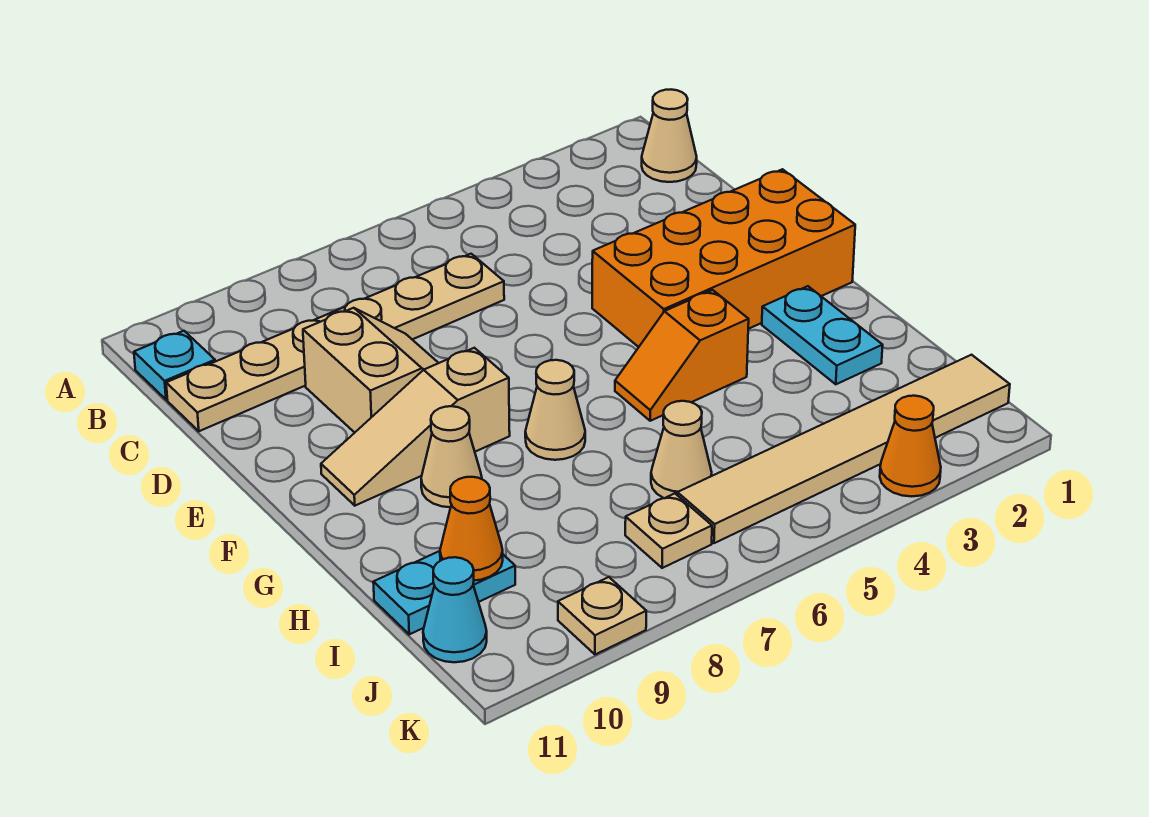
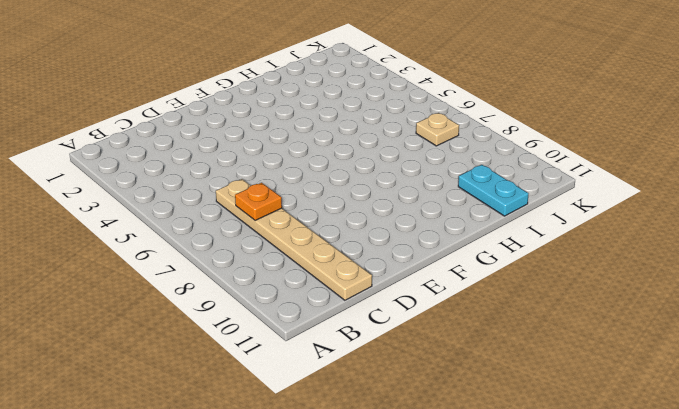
orange plate C7 level 2 -> none
none -> tan cone B1 level 1
none -> cyan plate B11 level 1
none -> tan slope D8:E9 level 1 top 9

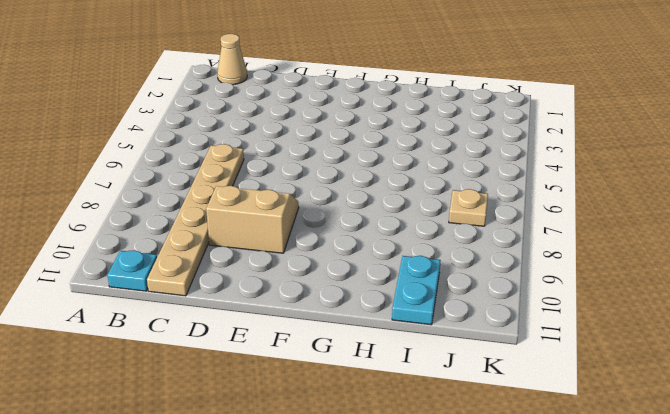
none -> orange brick E1:F4 level 1
none -> tan slope F8:F10 level 1 top 8
none -> cyan plate G2:H2 level 1

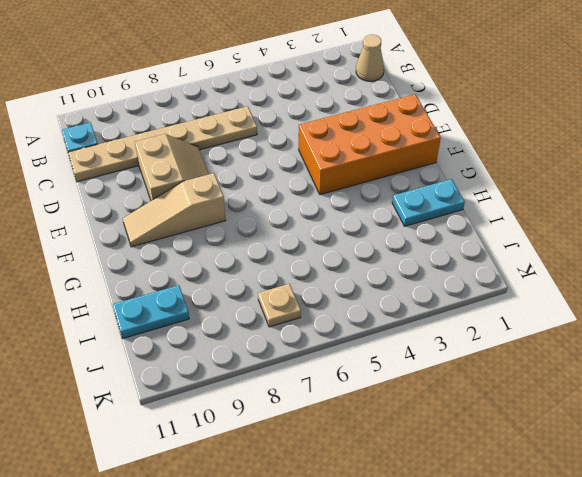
cyan plate H1:H2 level 1 -> cyan plate G2:H2 level 1
none -> orange slope G4:G5 level 1 top 4
none -> tan cone G7 level 1
none -> tan cone G9 level 1

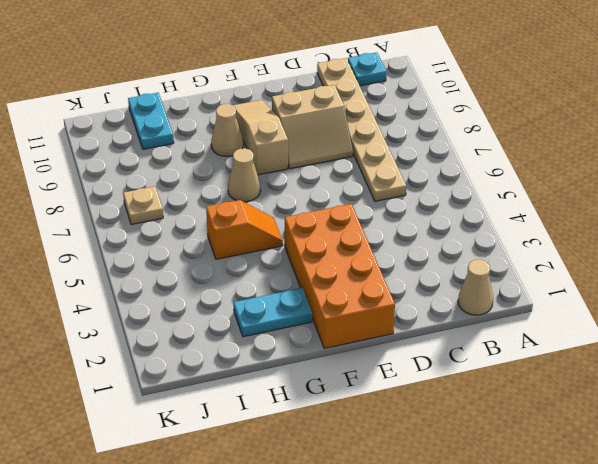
orange slope G5:H5 level 1 top H -> orange slope G4:G5 level 1 top 4
none -> tan cone I6 level 1
none -> tan tile J1:J6 level 1
none -> cyan cone J11 level 1

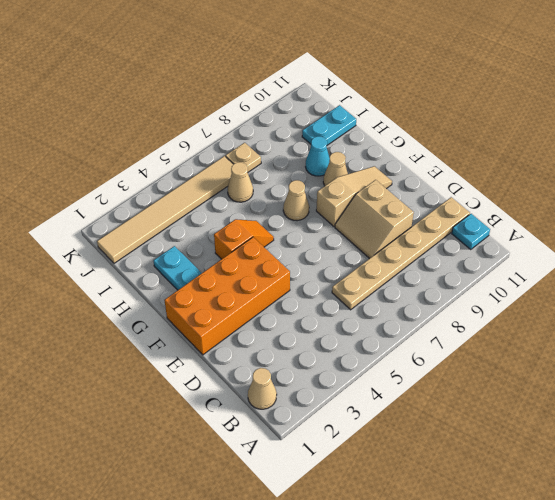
cyan cone H9 level 1 -> cyan cone J11 level 1
none -> orange cone K3 level 1
none -> tan plate K9 level 1
none -> orange cone I10 level 2

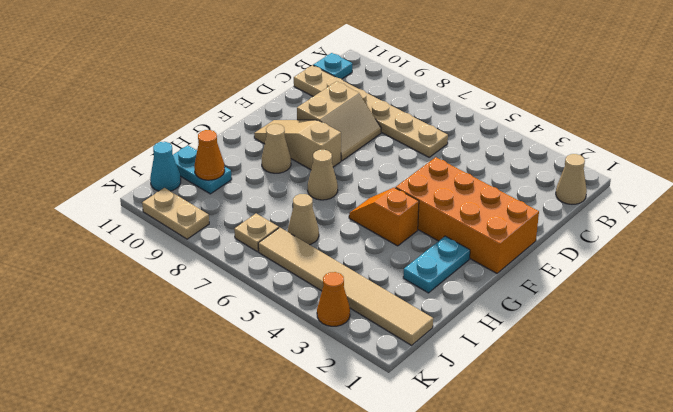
tan plate K9:K10 level 1 -> tan plate K9 level 1

